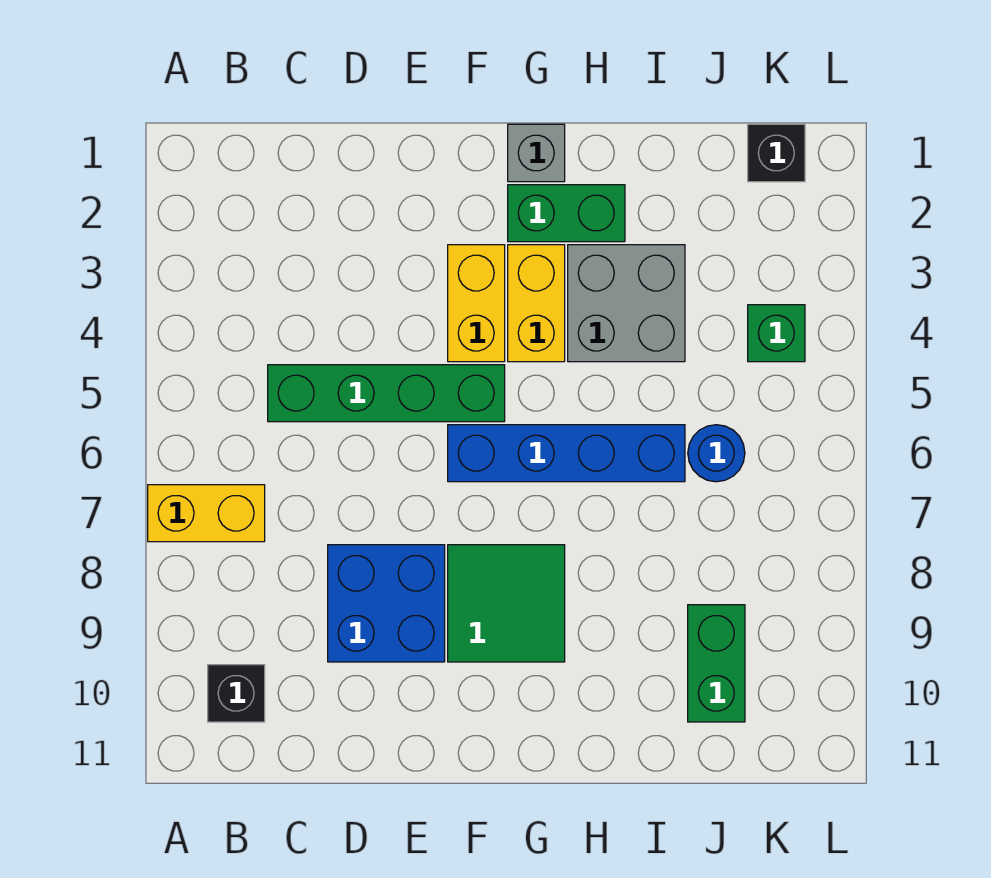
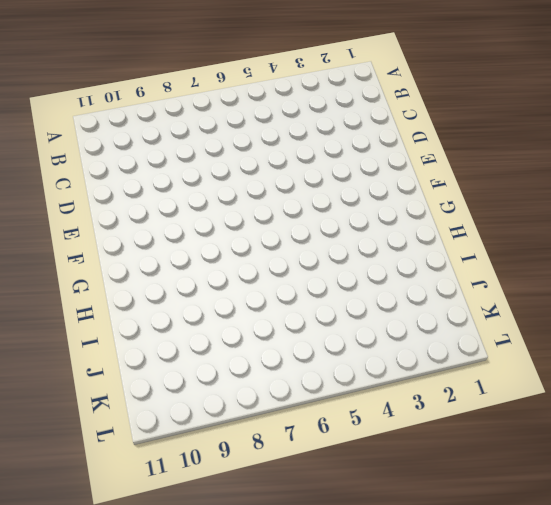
none -> yellow brick A7:B7 level 1
none -> black brick B10 level 1
none -> green brick C5:F5 level 1

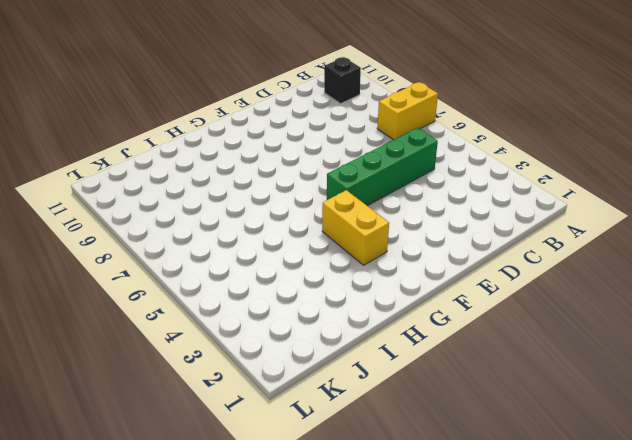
none -> blue brick D8:E9 level 1
none -> yellow brick F3:F4 level 1
none -> blue brick F6:I6 level 1

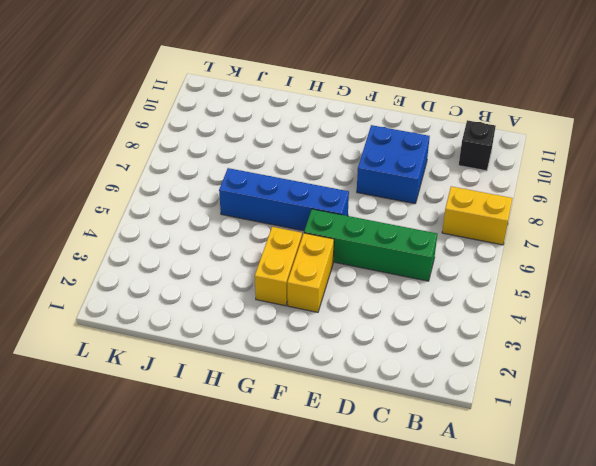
none -> green tile F8:G9 level 1
none -> grey brick G1 level 1
none -> green brick G2:H2 level 1

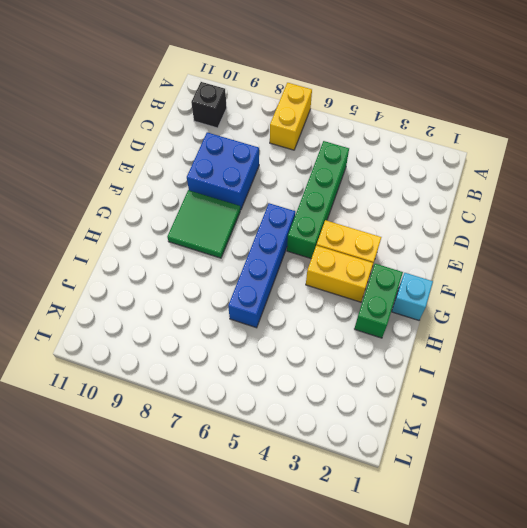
cyan brick G1 level 1 -> grey brick G1 level 1
none -> grey brick H3:I4 level 1
none -> blue round brick J6 level 1
none -> green brick J9:J10 level 1

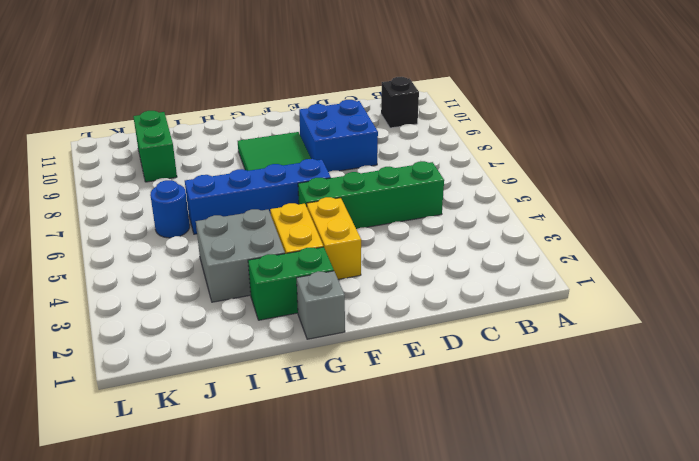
none -> yellow brick A7:B7 level 1
none -> black brick K1 level 1
none -> green brick K4 level 1

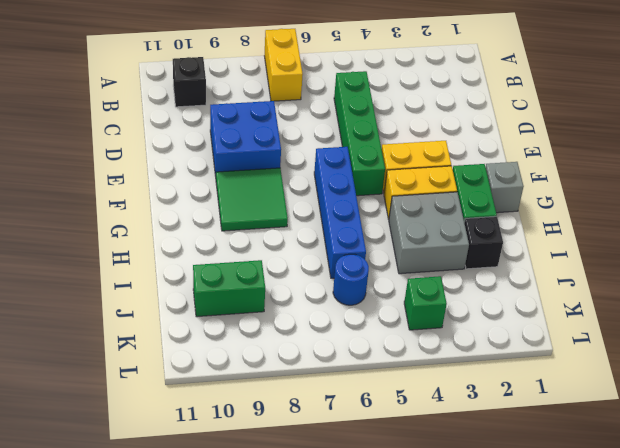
black brick I2 level 1 -> black brick K1 level 1

